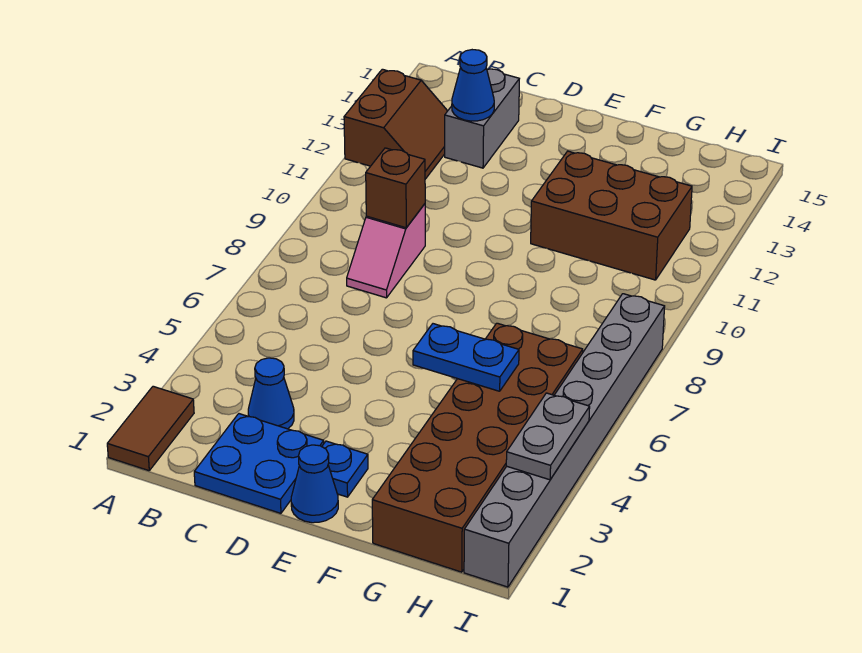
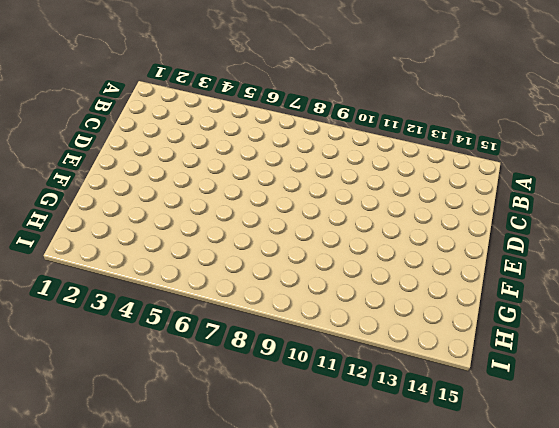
none -> brown tile A1:A2 level 1
none -> brown slope A12:B13 level 1 top A
none -> blue plate C1:D2 level 1

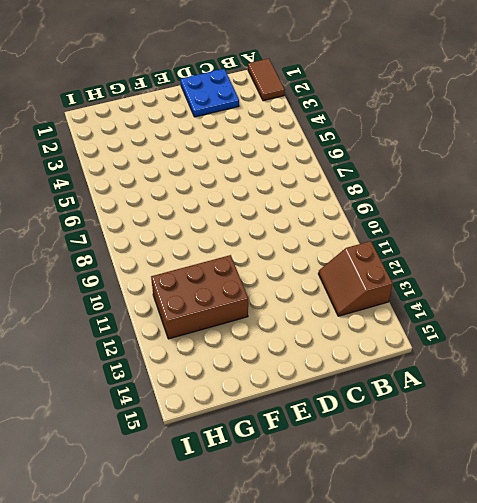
none -> blue cone C3 level 1
none -> pink slope C8:C9 level 1 top 9
none -> grey brick C13:C14 level 1

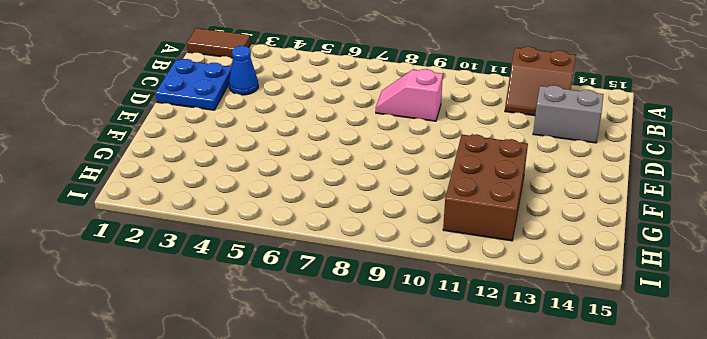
none -> blue cone E1 level 1
none -> blue plate E2 level 1
none -> brown brick G1:H6 level 1

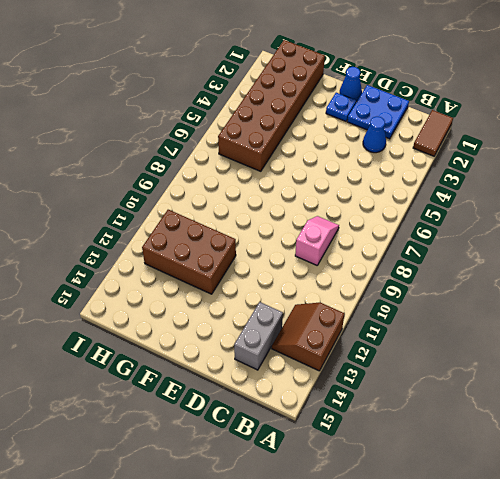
none -> grey brick I1:I8 level 1
none -> brown brick C9 level 2
none -> blue cone C13 level 2

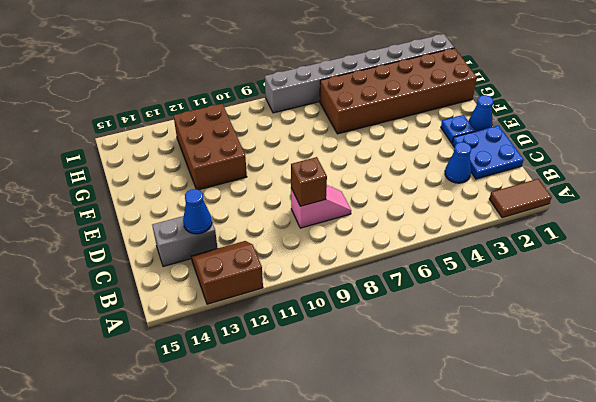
none -> blue plate F5:G5 level 2
none -> grey plate I3:I4 level 2

